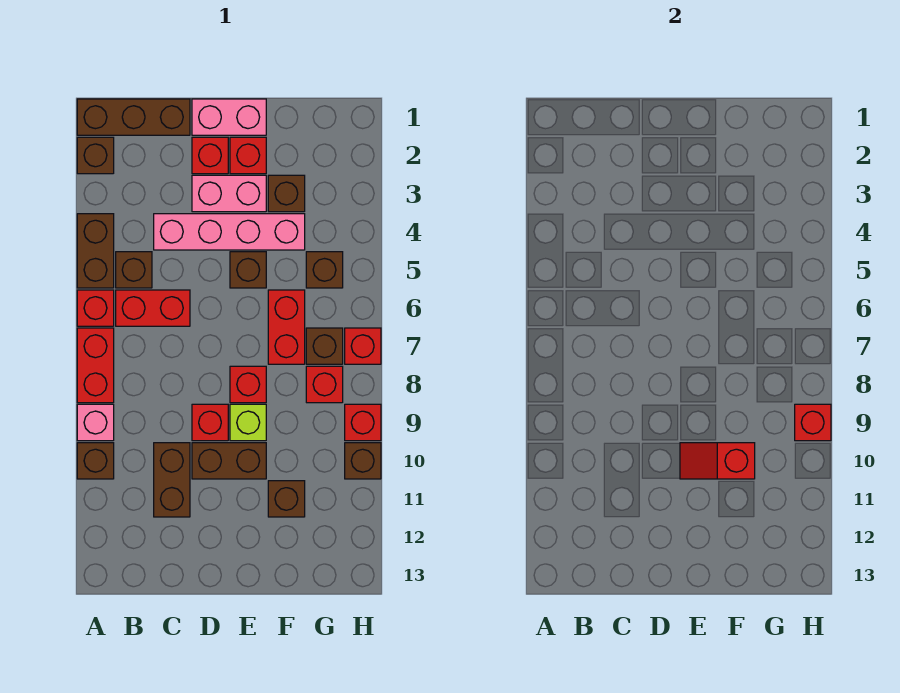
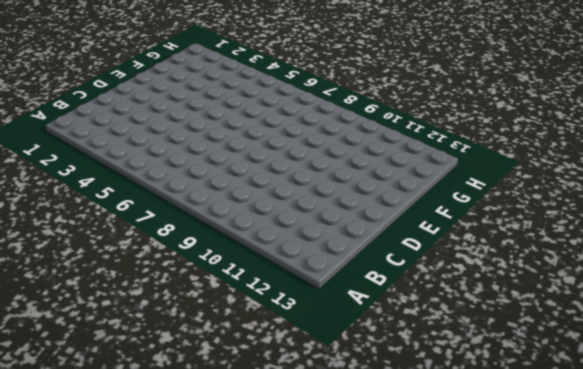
none -> brown brick A1:C1 level 1
none -> brown brick A2 level 1
none -> brown brick A4:A5 level 1
none -> red brick A6 level 1

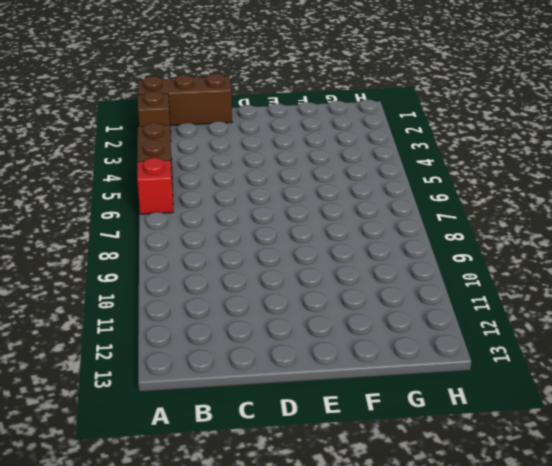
none -> red brick A7:A8 level 1
none -> pink brick A9 level 1
none -> brown brick A10 level 1
none -> brown brick B5 level 1

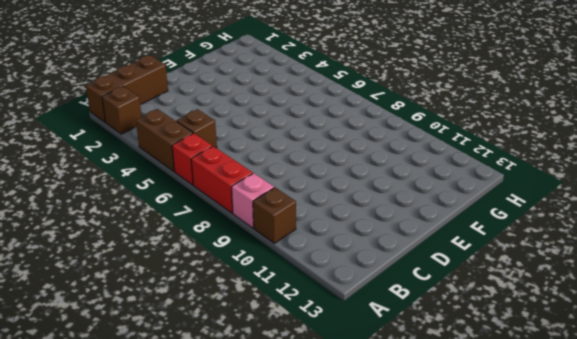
none -> red brick B6:C6 level 1
none -> pink brick C4:F4 level 1
none -> brown brick C10:C11 level 1
none -> pink brick D1:E1 level 1

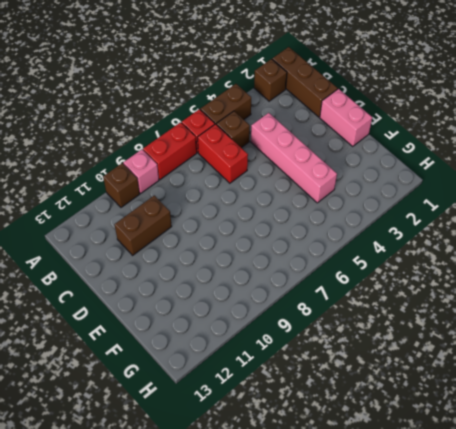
none -> red brick D2 level 1
none -> pink brick D3:E3 level 1
none -> red brick D9 level 1
none -> brown brick D10:E10 level 1

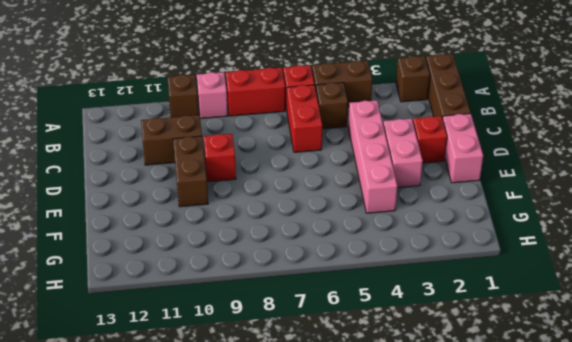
none -> red brick E2 level 1
none -> brown brick E5 level 1
none -> red brick E8 level 1
none -> lime brick E9 level 1

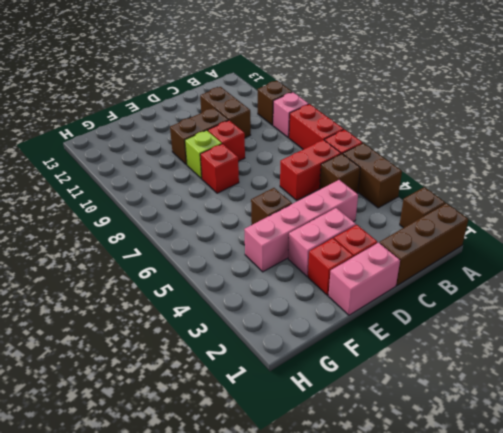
none -> brown brick F3 level 1
none -> red brick F6:F7 level 1
none -> brown brick F11 level 1
none -> brown brick G5 level 1

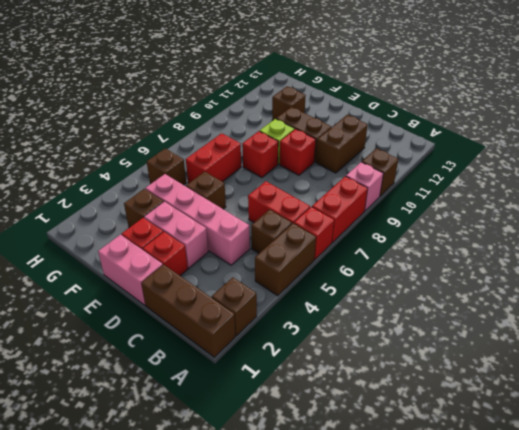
none -> brown brick G7 level 1
none -> red brick G8 level 1
none -> red brick H7 level 1
none -> red brick H9 level 1

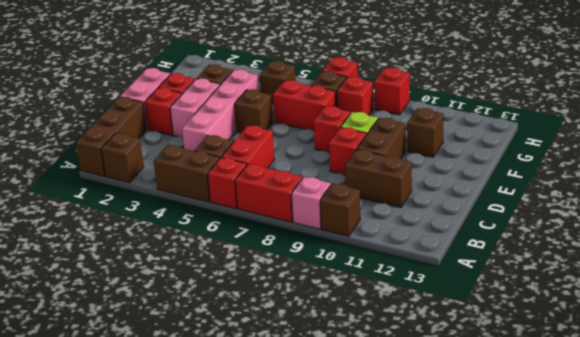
none -> brown brick H10 level 1
none -> red slope E10:F10 level 2 top F
none -> red brick H9 level 2

